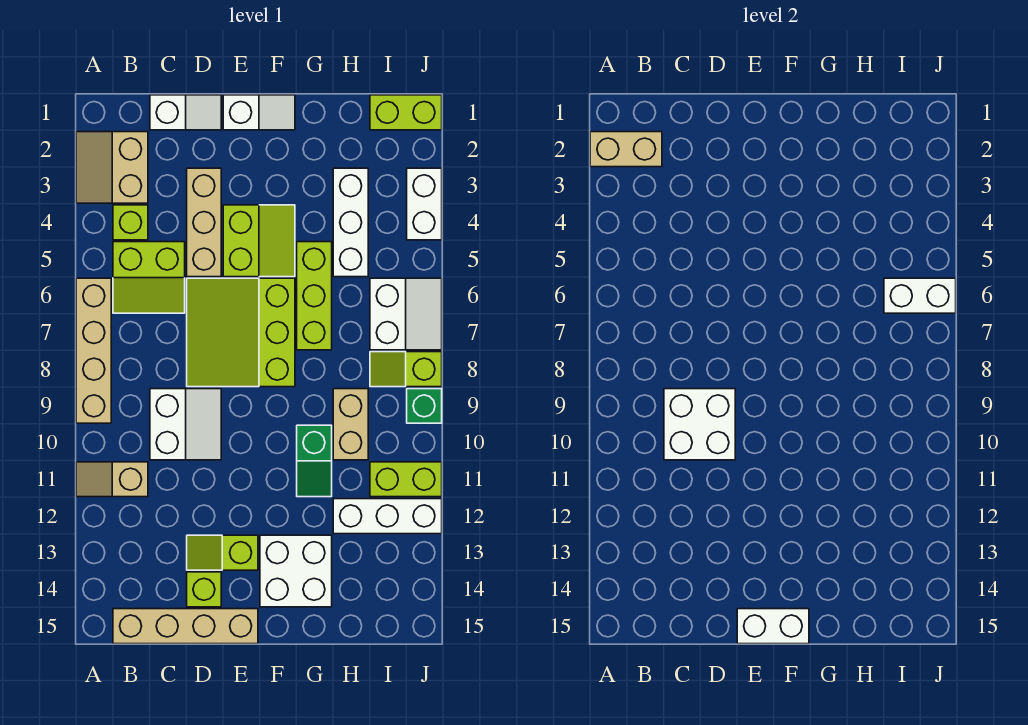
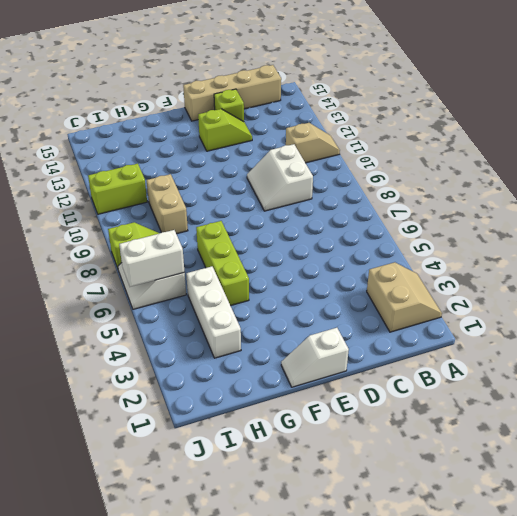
none -> tan brick A6:A9 level 1
none -> lime brick B4 level 1
none -> lime slope B5:C6 level 1 top 5
none -> white slope C1:D1 level 1 top C

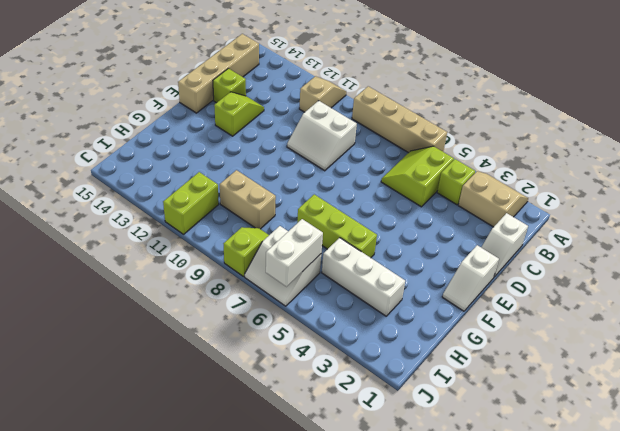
none -> tan brick D3:D5 level 1
none -> lime slope D6:F8 level 1 top F
none -> lime slope E4:F5 level 1 top E
none -> white brick F13:G14 level 1

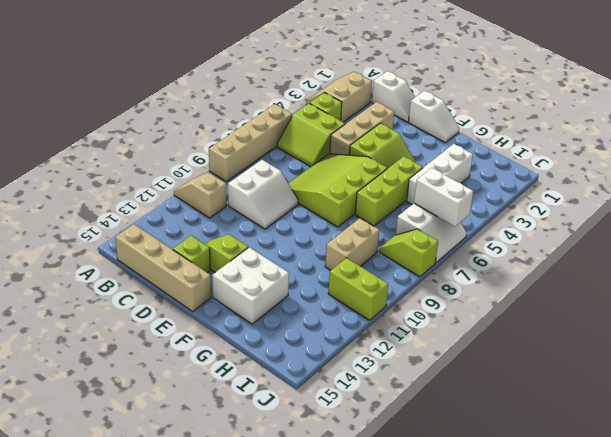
none -> green slope G10:G11 level 1 top 10
none -> white brick H12:J12 level 1
none -> lime brick I1:J1 level 1
none -> white brick J3:J4 level 1

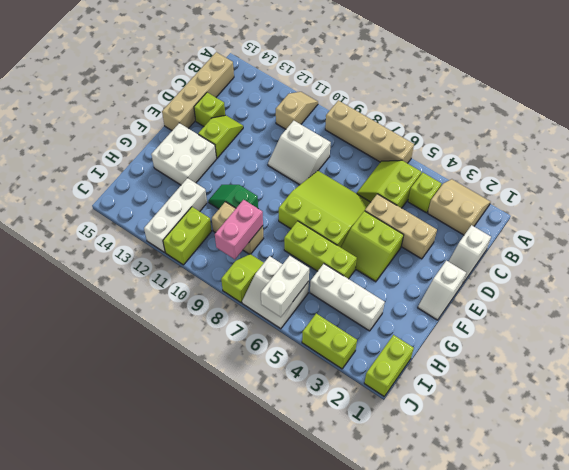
pink brick H9:I9 level 2 -> none
lime brick J3:J4 level 1 -> white brick J3:J4 level 1
none -> green brick J9 level 1
none -> tan brick A2:B2 level 2
none -> white brick C9:D10 level 2
none -> white brick E15:F15 level 2

